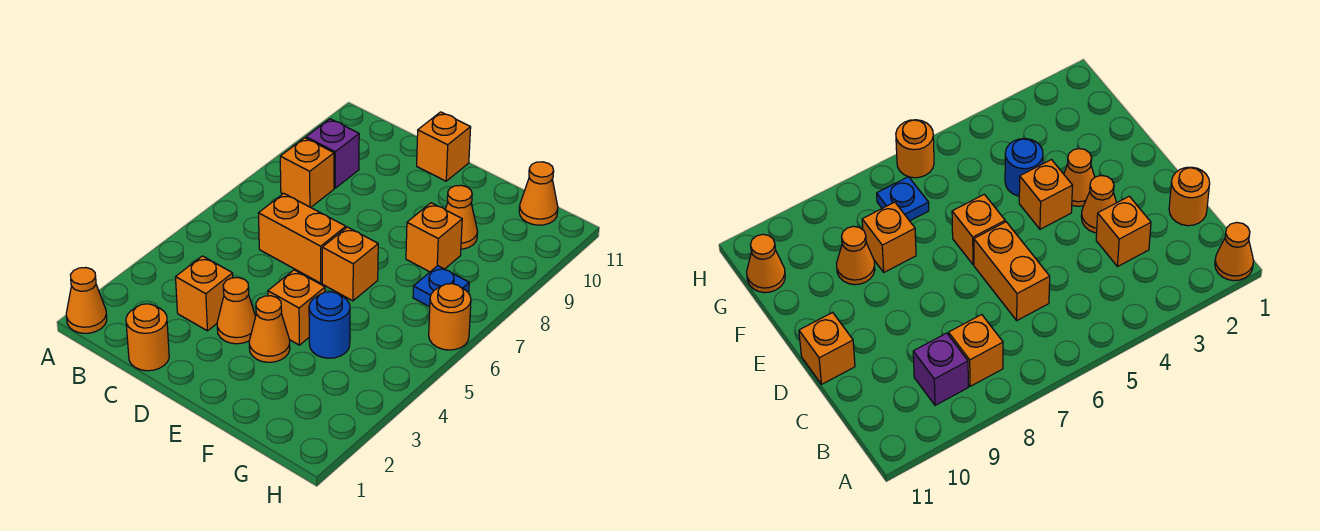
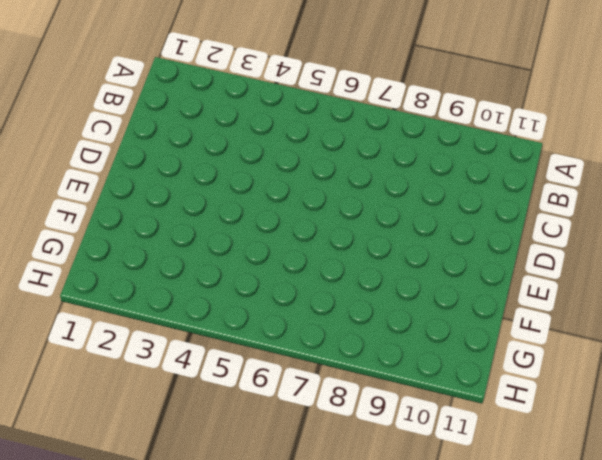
none -> orange cone A1 level 1
none -> orange brick B8 level 1
none -> purple brick B9 level 1

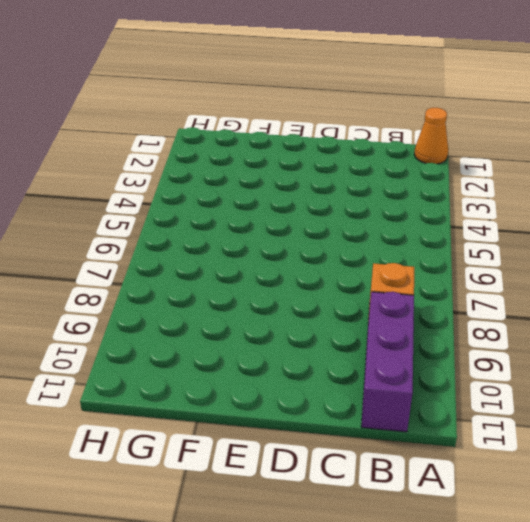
purple brick B9:B11 level 1 -> purple brick B9 level 1
none -> orange round brick C1 level 1
none -> orange brick C3 level 1
none -> orange brick C6:D6 level 1

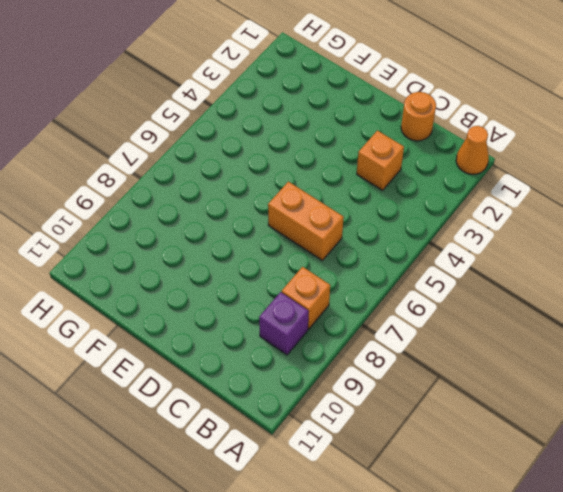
none -> orange cone D3 level 1
none -> orange brick D11 level 1
none -> orange cone E3 level 1

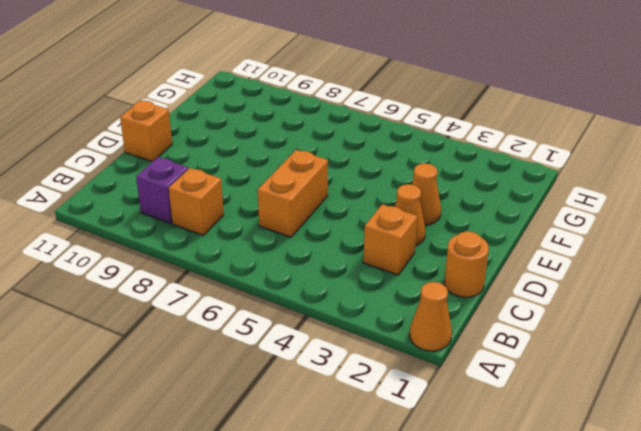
none -> orange brick E4 level 1
none -> orange brick E6 level 1
none -> blue round brick F4 level 1

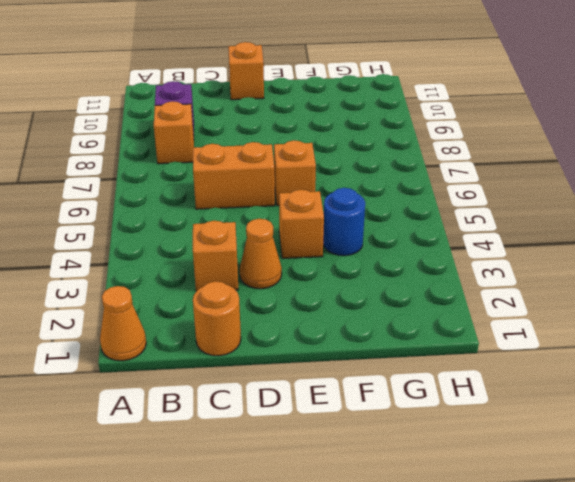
none -> orange cone E3 level 1
none -> orange brick F8 level 1
none -> orange cone F9 level 1

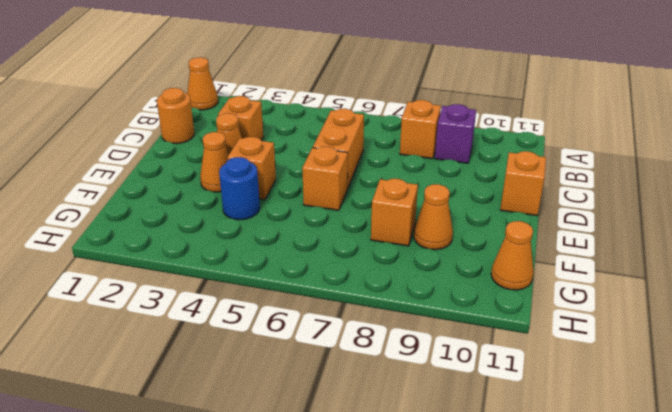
none -> blue plate G7 level 1
none -> orange round brick H6 level 1

